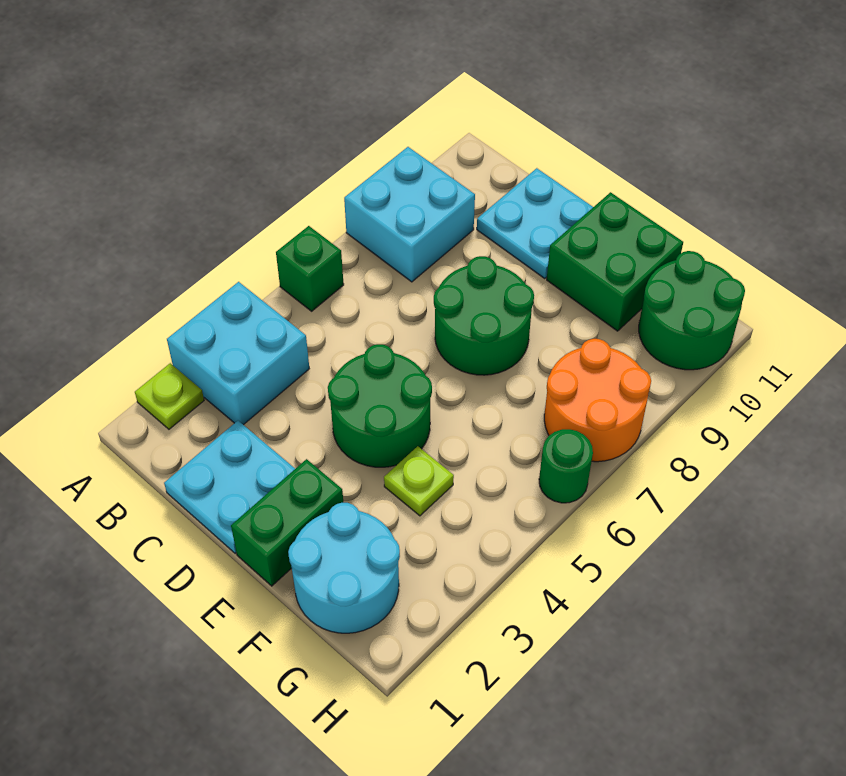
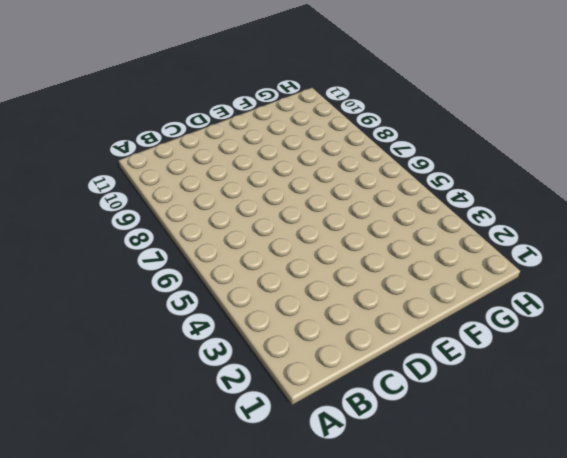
none -> lime plate A2 level 1
none -> cyan brick A3:B4 level 1
none -> green brick A6 level 1

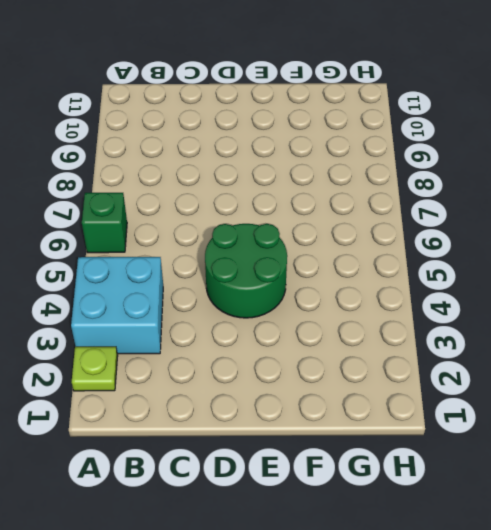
none -> cyan brick A8:B9 level 1
none -> cyan plate C1:D2 level 1
none -> cyan plate C10:D11 level 1

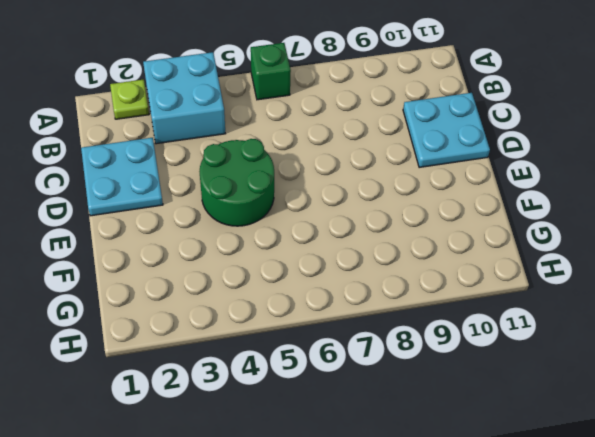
none -> cyan brick A8:B9 level 1
none -> green round brick D7:E8 level 1
none -> green brick E1:E2 level 1

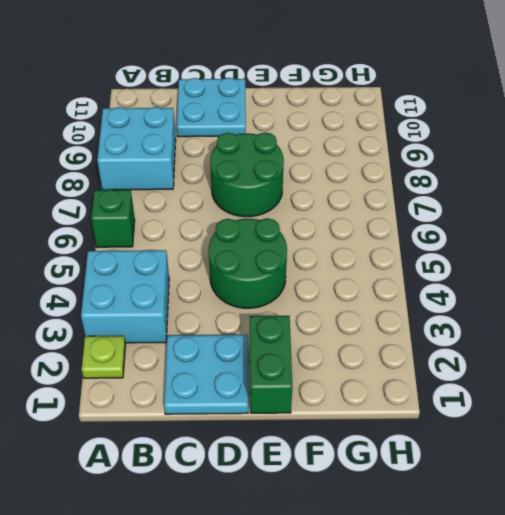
none -> green brick E10:F11 level 1
none -> cyan round brick F1:G2 level 1
none -> lime plate F4 level 1

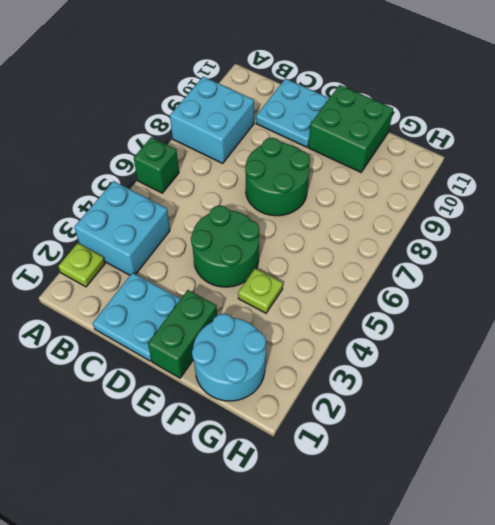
none -> orange round brick G7:H8 level 1
none -> green round brick G10:H11 level 1
none -> green round brick H6 level 1

